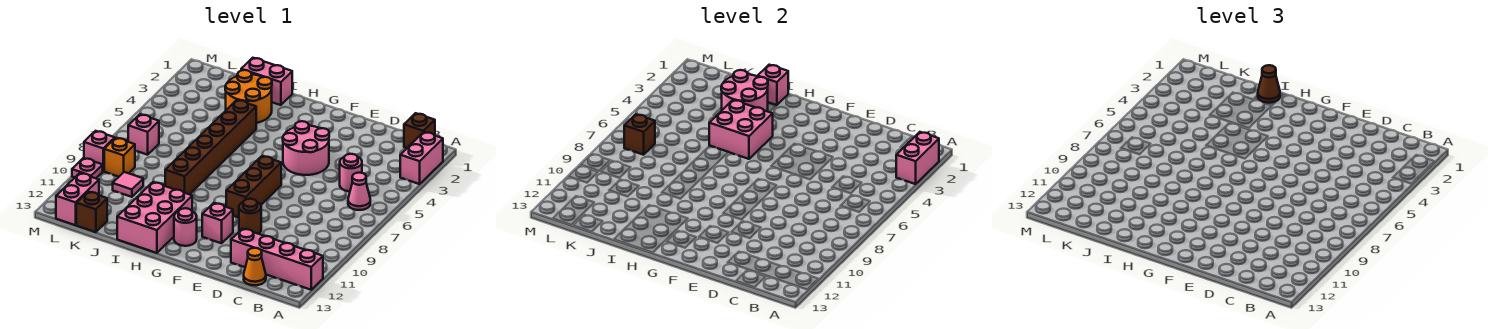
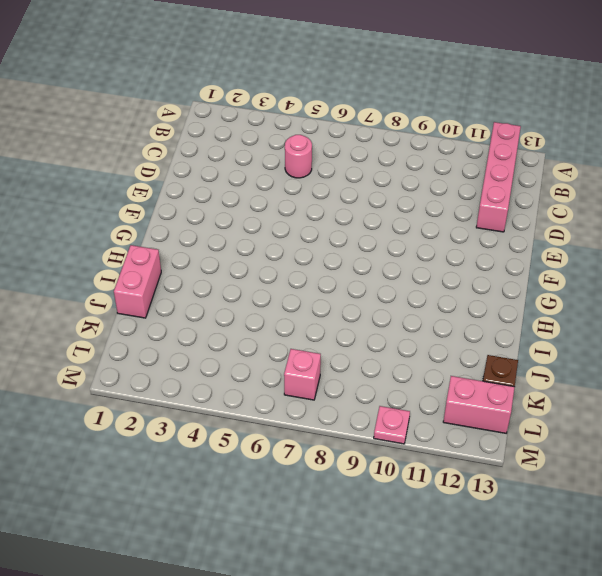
none -> pink brick A2:A3 level 1
none -> brown brick B1 level 1
none -> pink cone B6 level 1

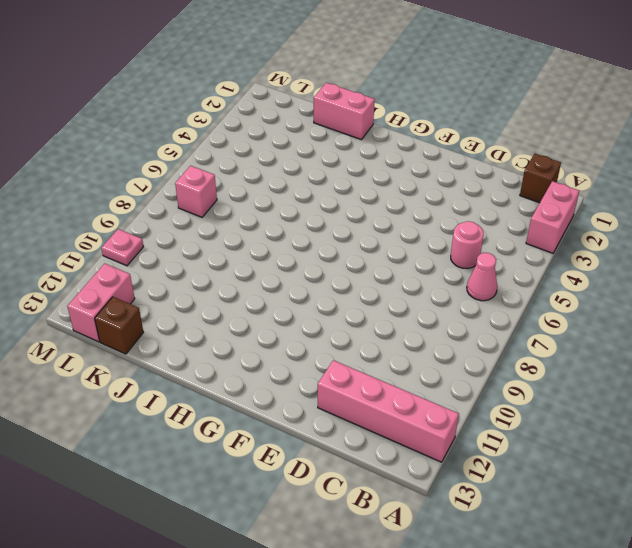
none -> orange cone C13 level 1
none -> pink round brick E4:F5 level 1
none -> brown round brick E10 level 1

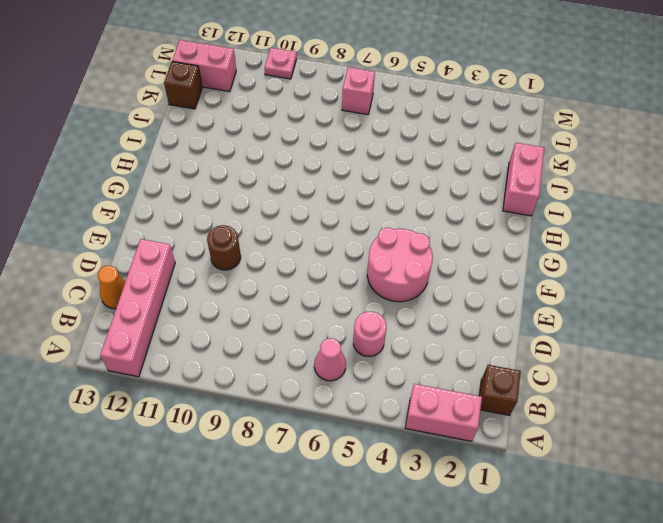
none -> brown brick F7:F9 level 1
none -> pink brick F11 level 1
none -> pink round brick G12 level 1

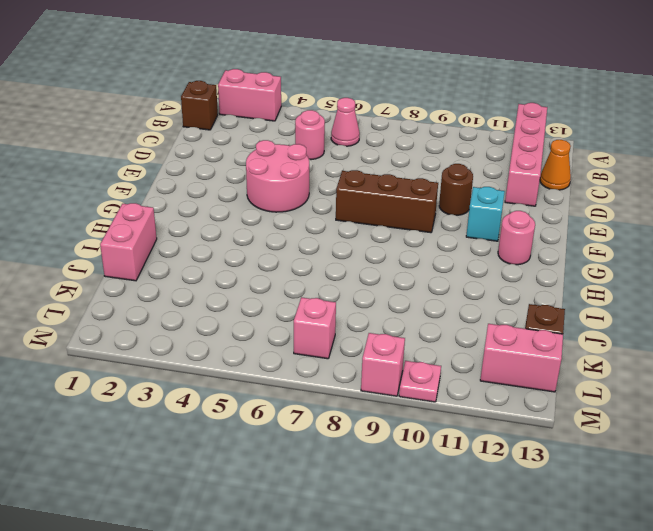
cyan brick F11 level 1 -> pink brick F11 level 1
none -> pink brick H11:I13 level 1
none -> orange round brick I2:J3 level 1
none -> brown brick I4:I9 level 1

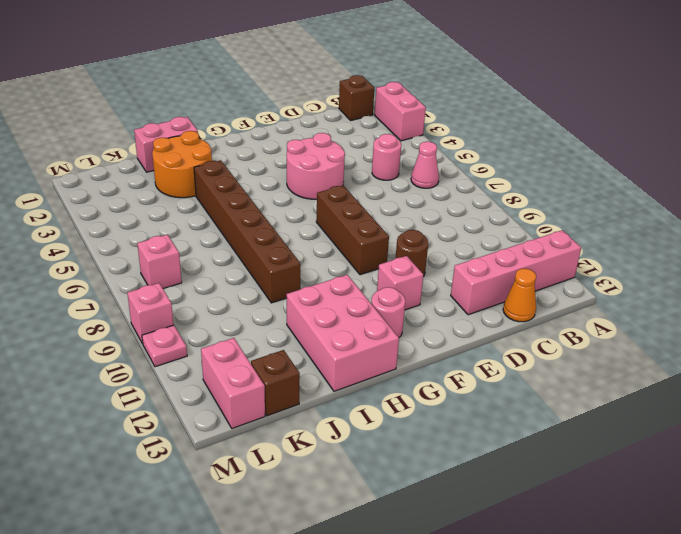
none -> pink tile K10 level 1
none -> orange brick L9 level 1
none -> pink brick A2:A3 level 2

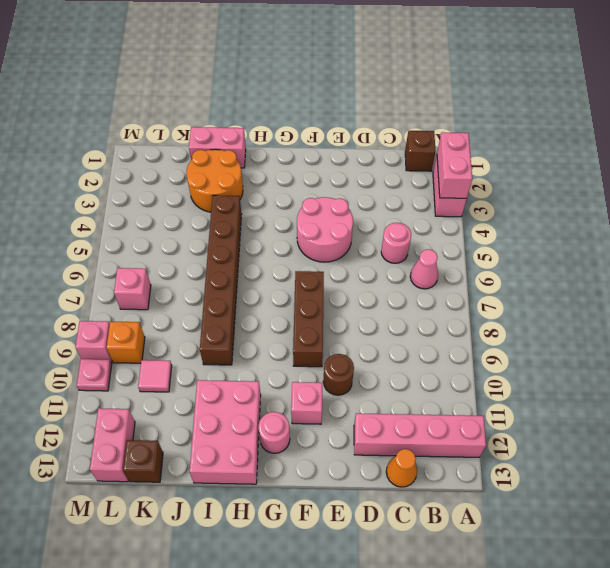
none -> pink brick H4:I5 level 2
none -> pink brick I1 level 2
none -> pink round brick I2:J3 level 2

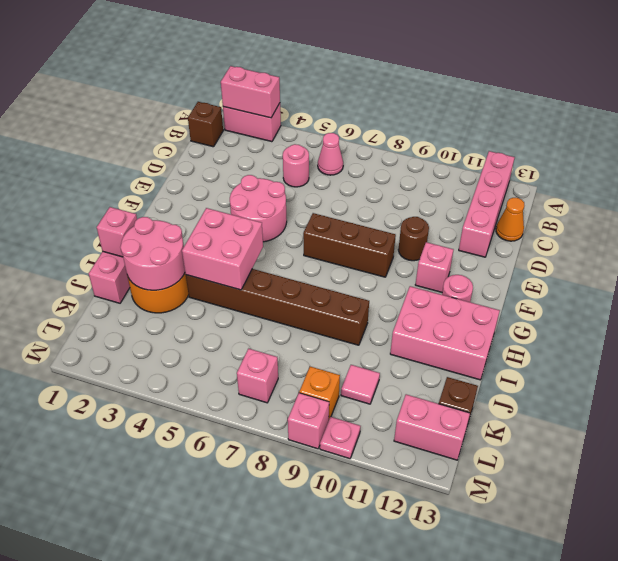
none -> brown brick L7 level 2
none -> brown cone I1 level 3

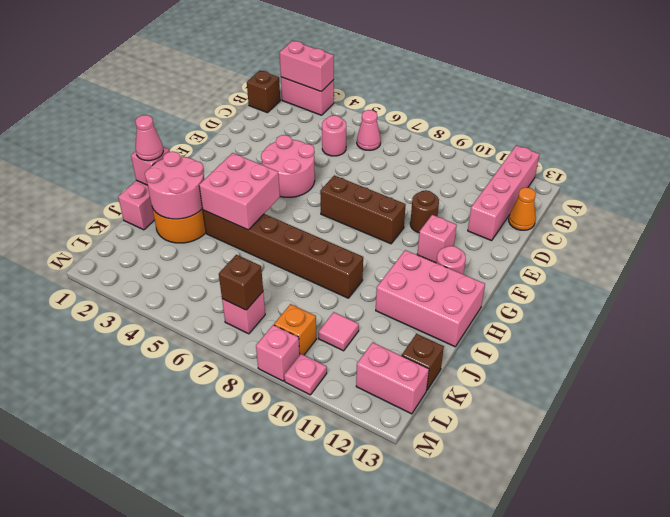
pink cone I1 level 3 -> brown cone I1 level 3

